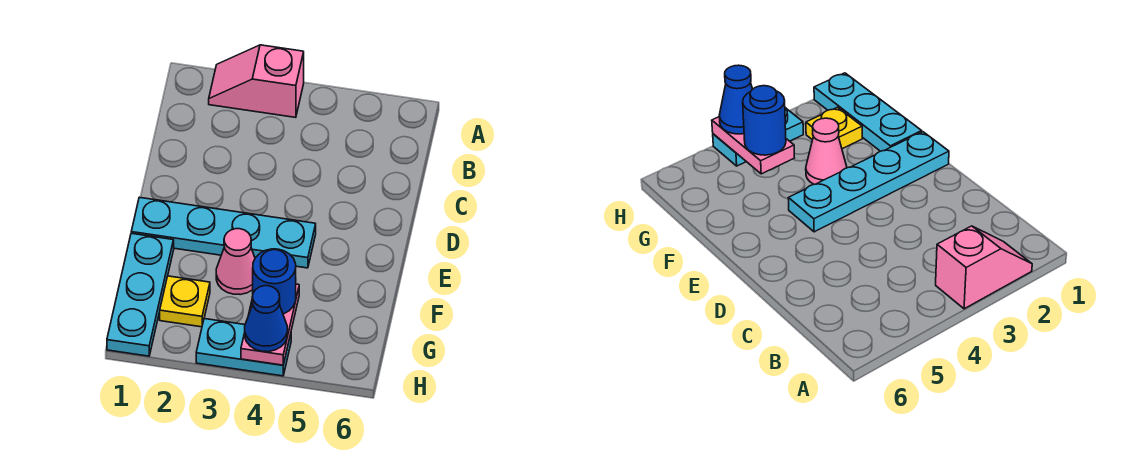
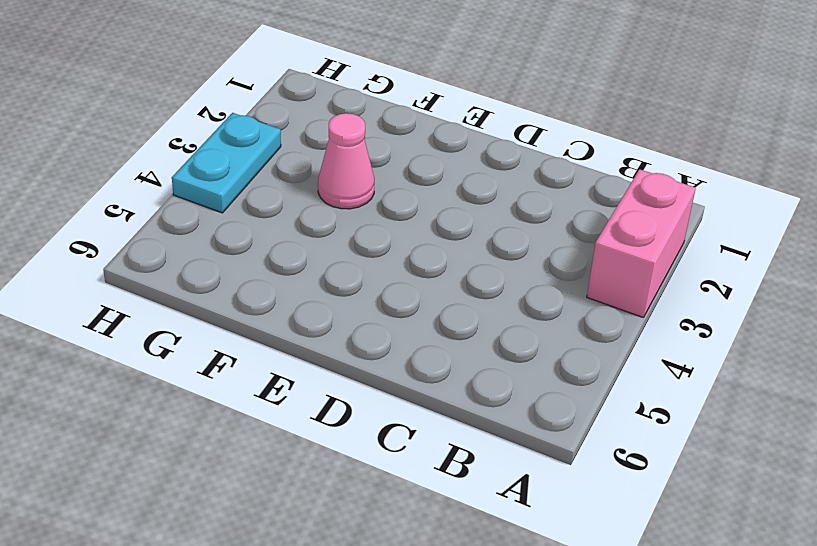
pink brick A2:A3 level 1 -> pink slope A2:A3 level 1 top 3
none -> cyan plate E1:E4 level 1
none -> cyan plate F1:H1 level 1

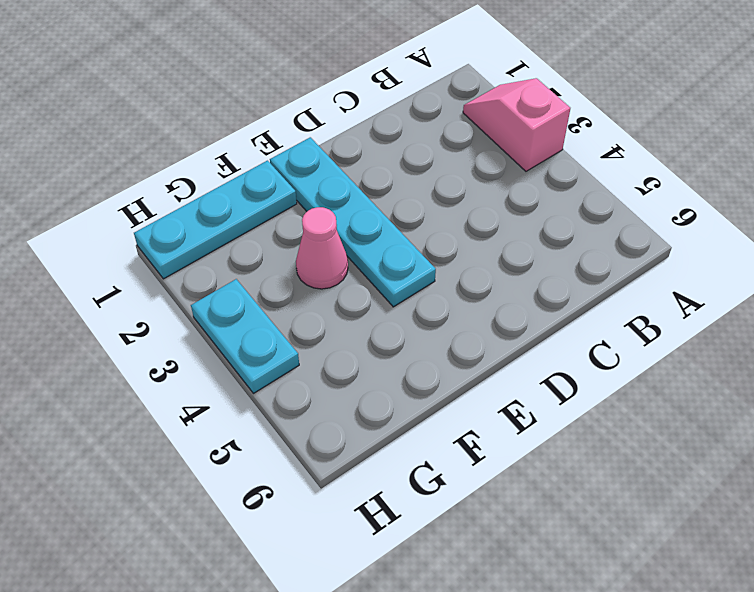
none -> yellow plate G2 level 1
none -> pink plate G4:H4 level 2

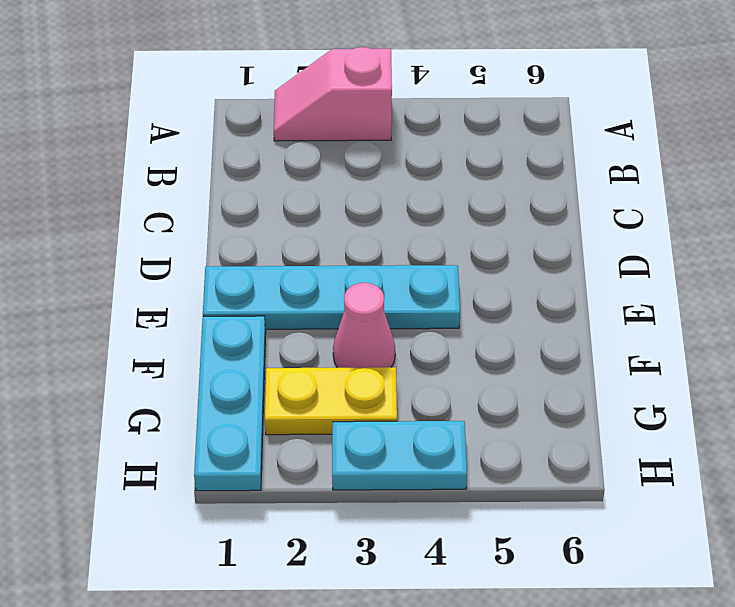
yellow plate G2:G3 level 1 -> yellow plate G2 level 1
none -> pink plate G4:H4 level 2
none -> blue round brick G4 level 3

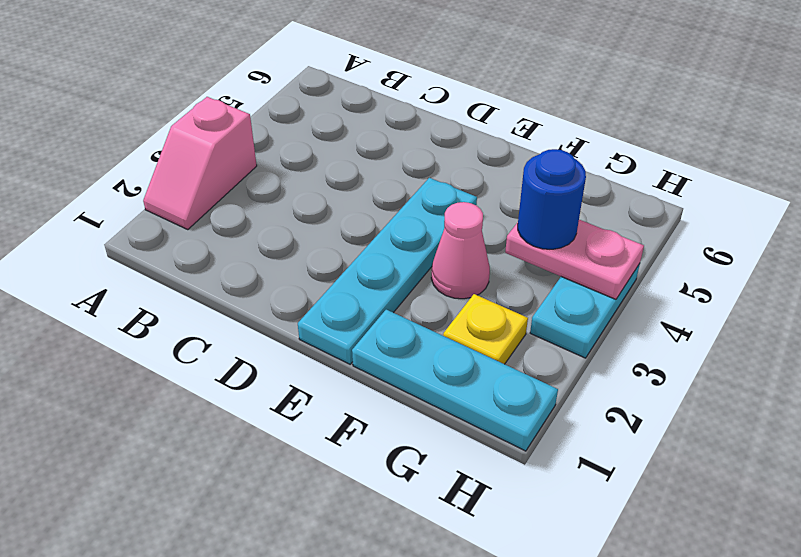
none -> blue cone H4 level 3

